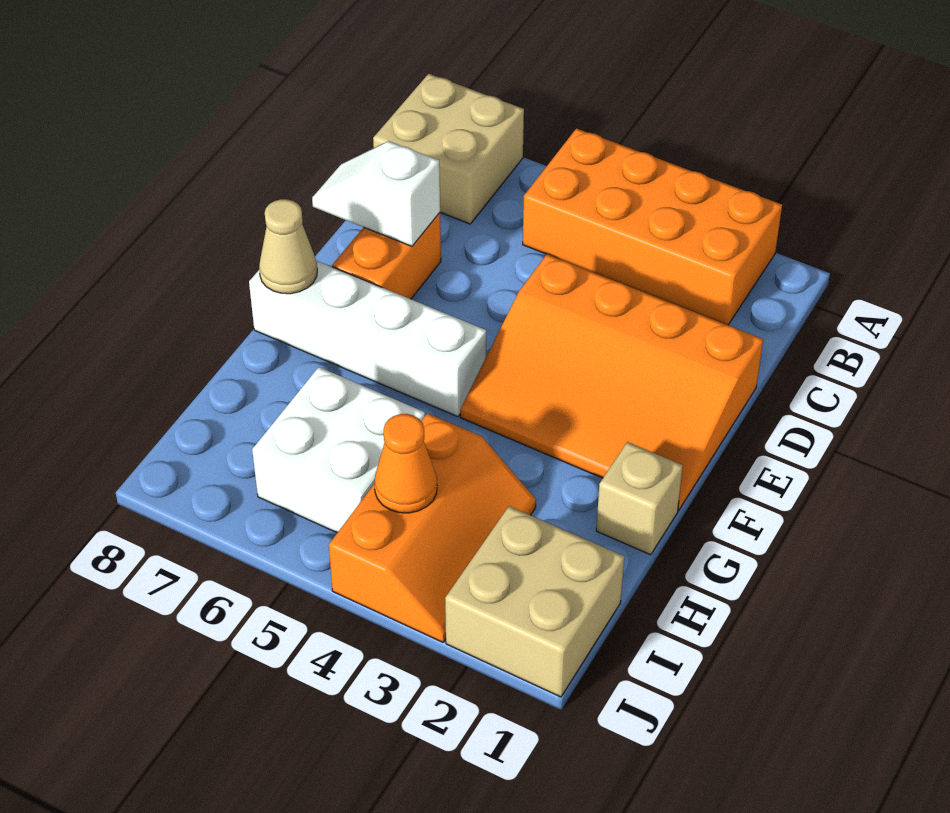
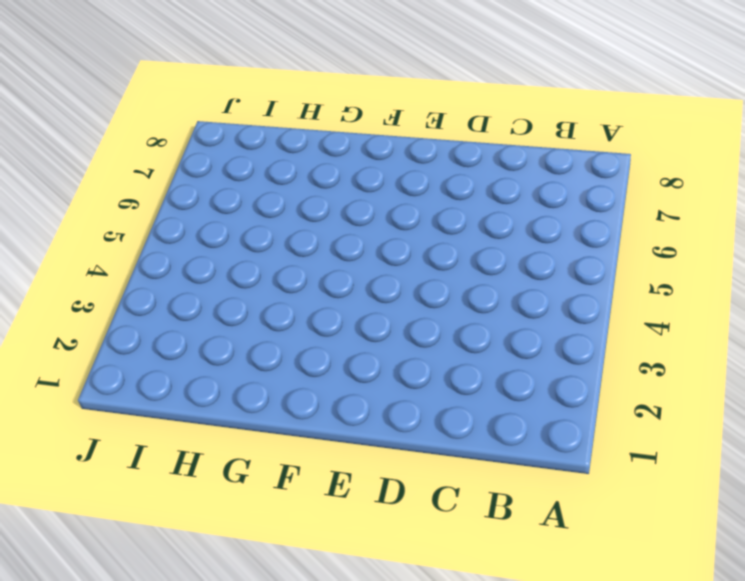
none -> orange brick A2:B5 level 1
none -> tan brick A7:B8 level 1
none -> orange slope D1:F4 level 1 top D

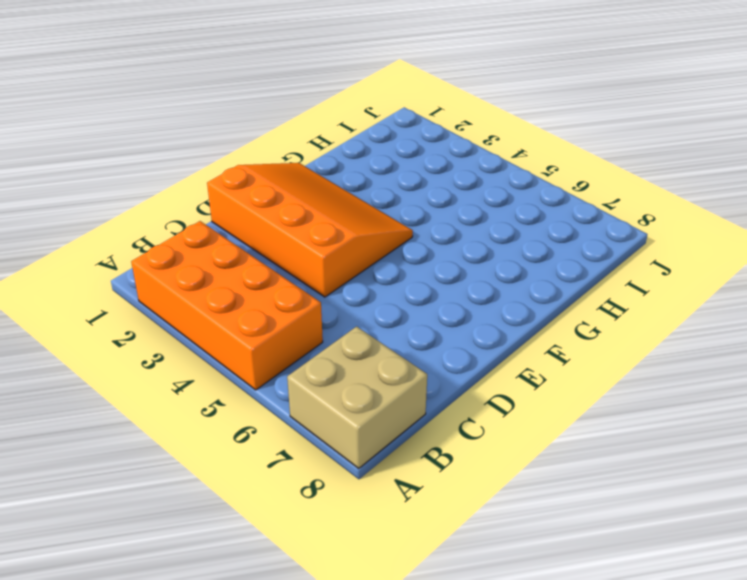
none -> orange brick D7:E7 level 1
none -> white brick F5:F8 level 1
none -> tan brick G1 level 1

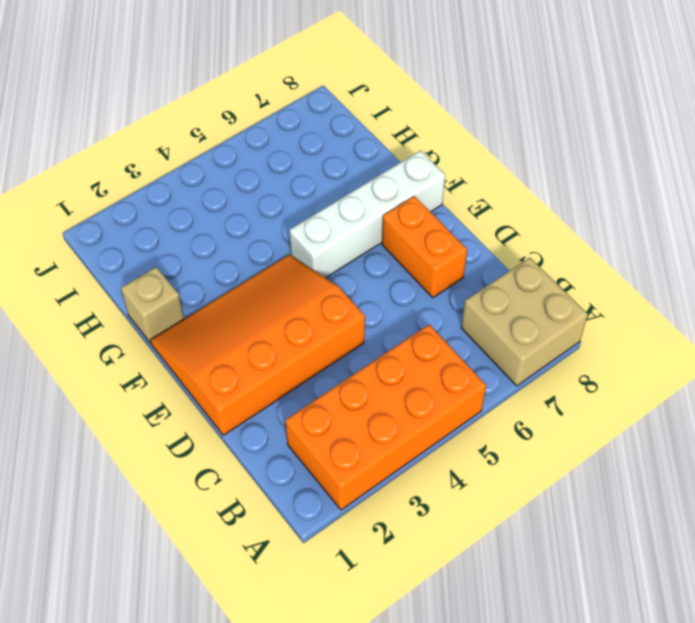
none -> orange slope H3:J4 level 1 top 4
none -> white brick H5:I6 level 1
none -> tan brick I1:J2 level 1

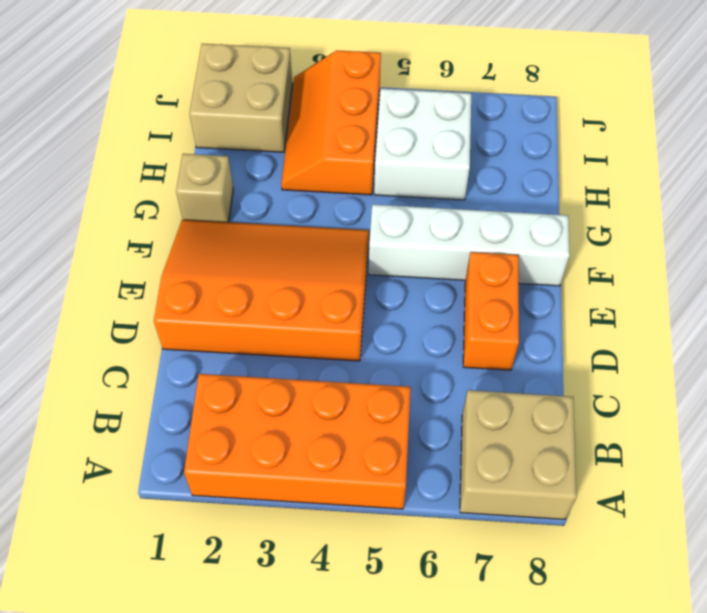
none -> white slope D7:D8 level 2 top 7
none -> tan cone F8 level 2
none -> orange cone I4 level 2

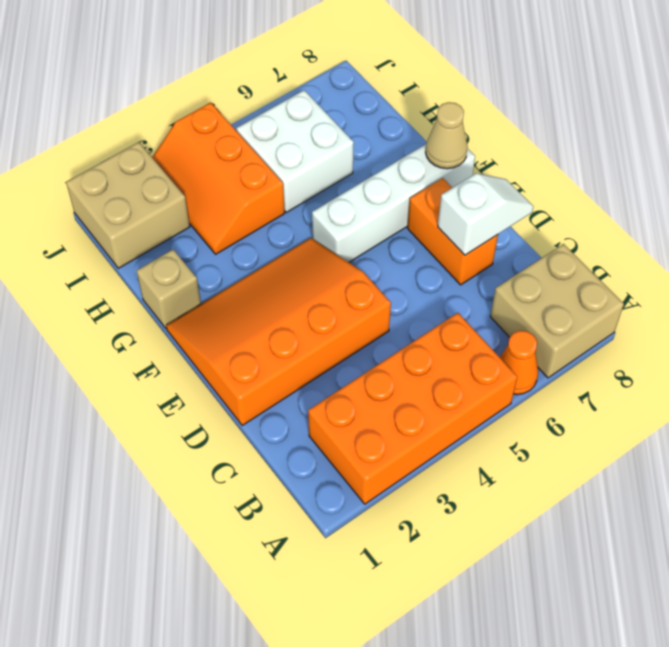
orange cone A6 level 1 -> orange cone I4 level 2

